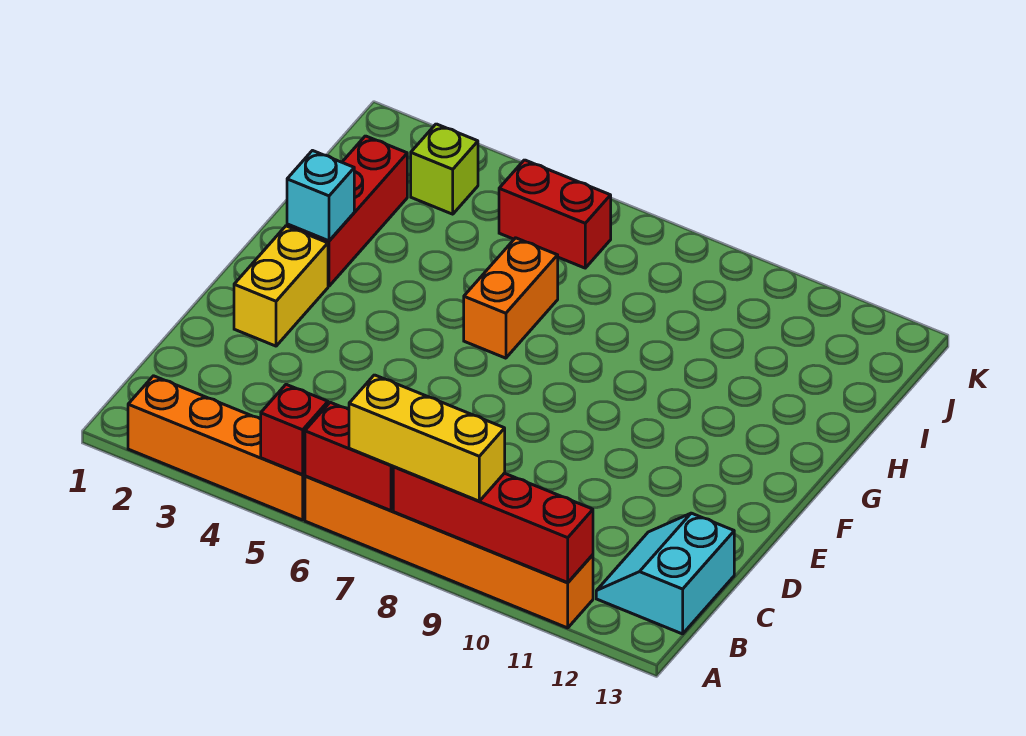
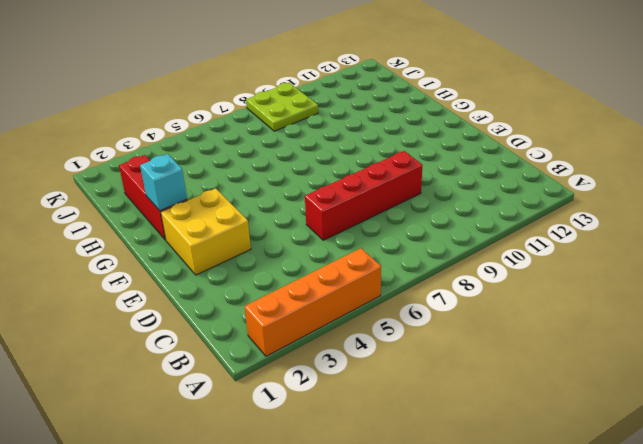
red brick D6:D9 level 1 -> red brick A8:A11 level 2
yellow brick E2:F3 level 1 -> yellow brick E2:F2 level 1
lime plate J8:K9 level 1 -> none
none -> orange brick A6:A11 level 1
none -> cyan slope B12:C13 level 1 top 13
none -> orange brick G6:H6 level 1

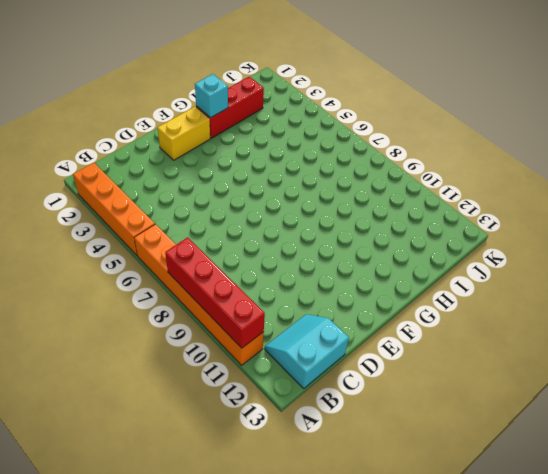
none -> orange brick G6:H6 level 1
none -> lime brick J3 level 1
none -> red brick J5:J6 level 1

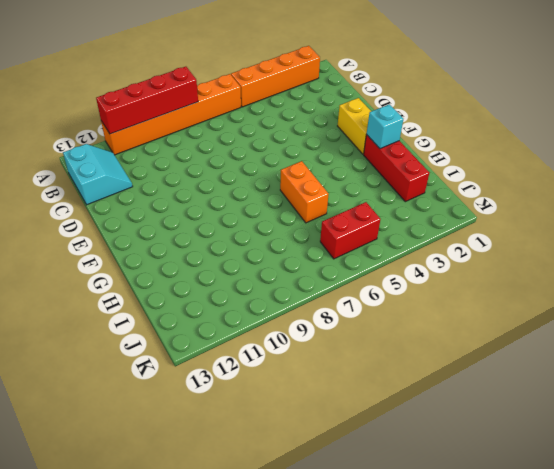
none -> lime brick J3 level 1
none -> red brick A5 level 2
none -> red brick A6:A7 level 2

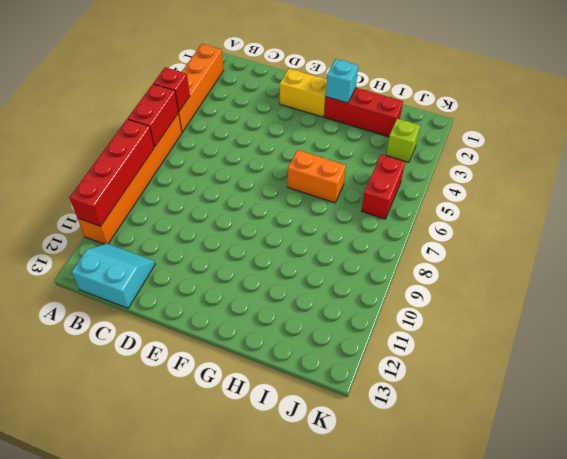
none -> yellow brick A7:A9 level 3

